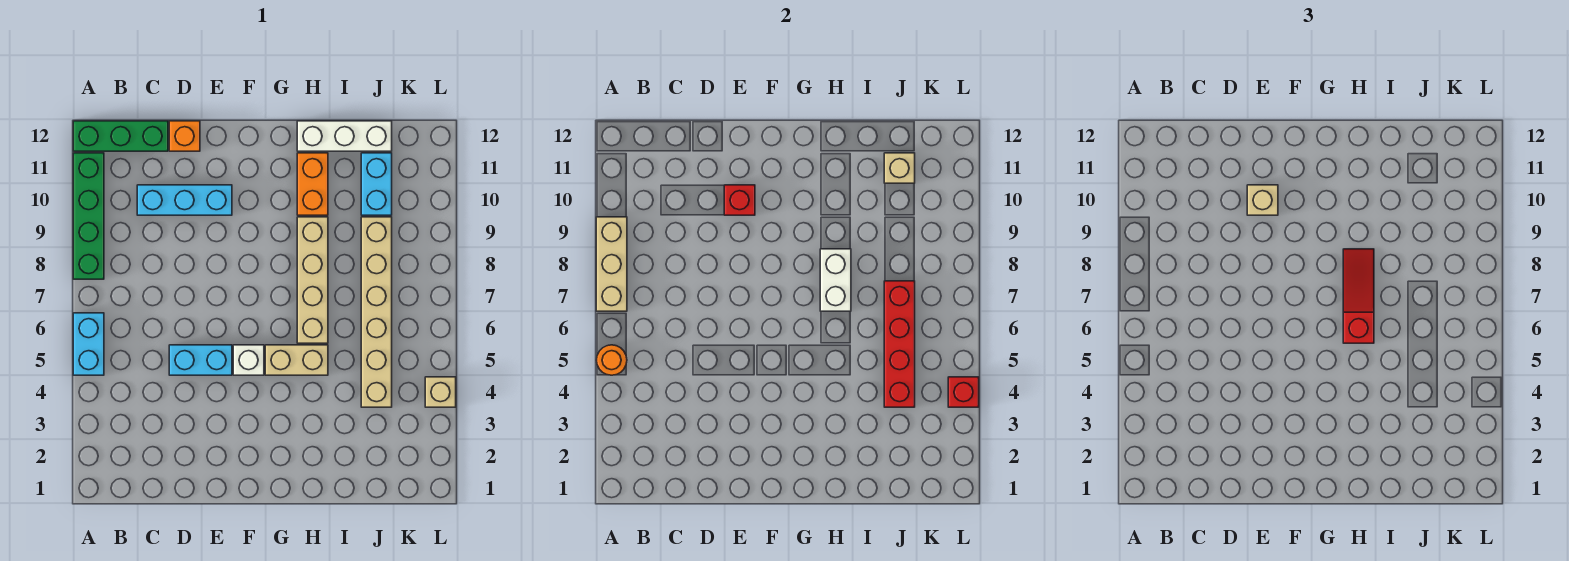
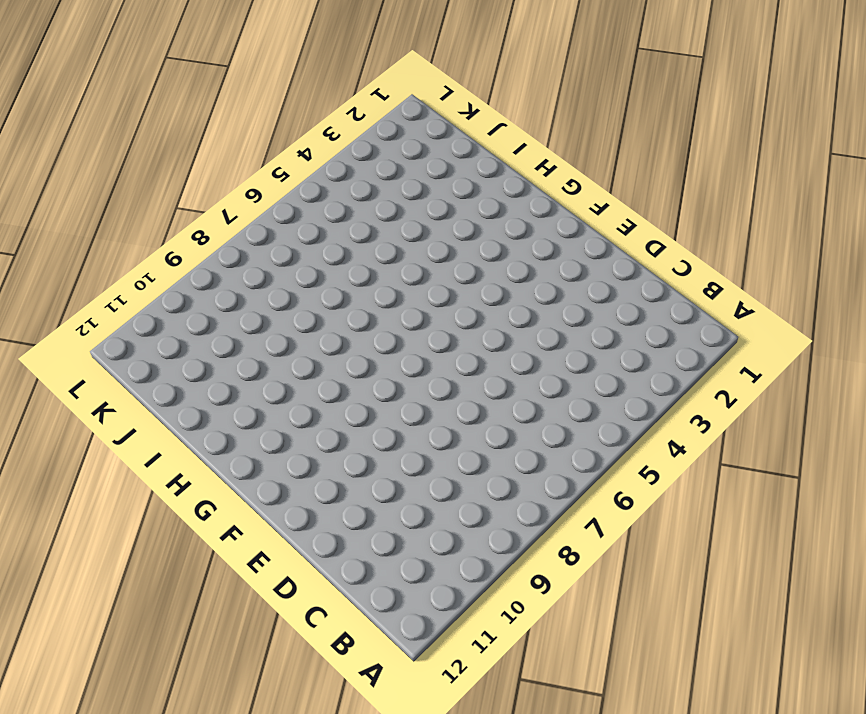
none -> cyan brick A5:A6 level 1
none -> green brick A8:A11 level 1
none -> green brick A12:C12 level 1

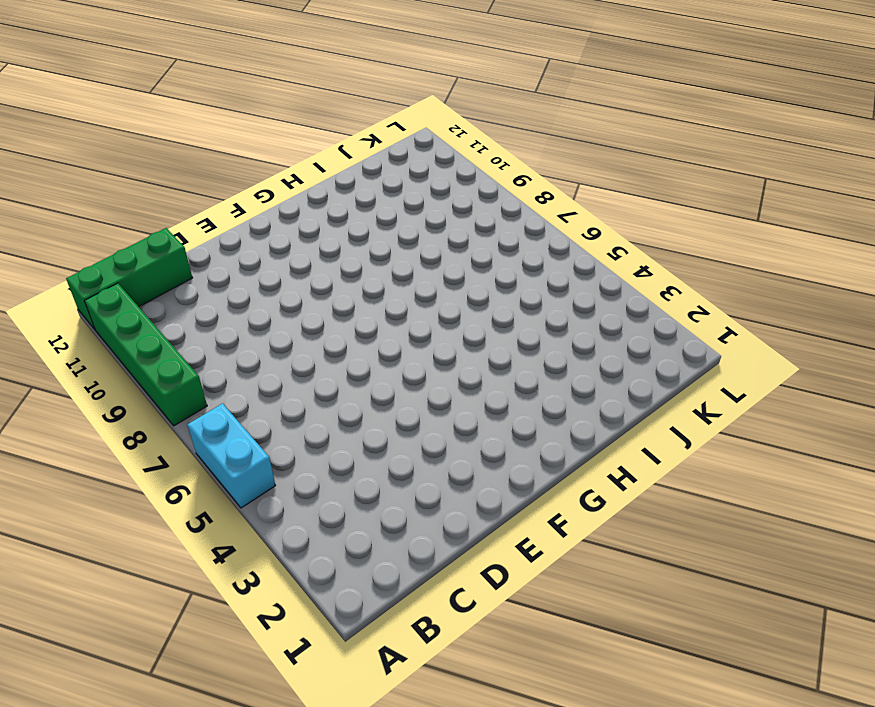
none -> cyan brick C10:E10 level 1
none -> cyan brick D5:E5 level 1
none -> orange brick D12 level 1

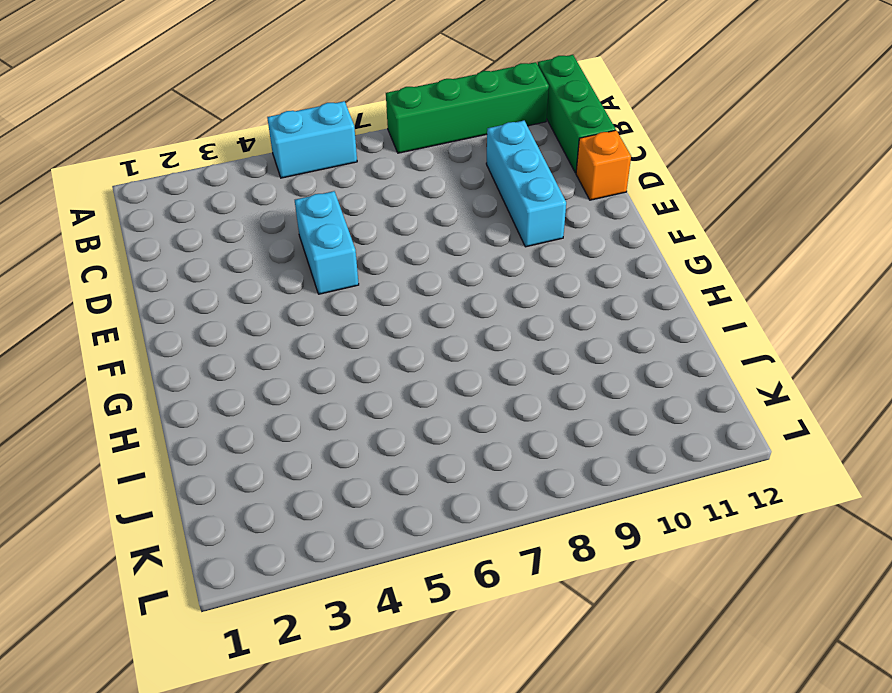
none -> white brick F5 level 1
none -> tan brick G5:H5 level 1
none -> tan brick H6:H9 level 1

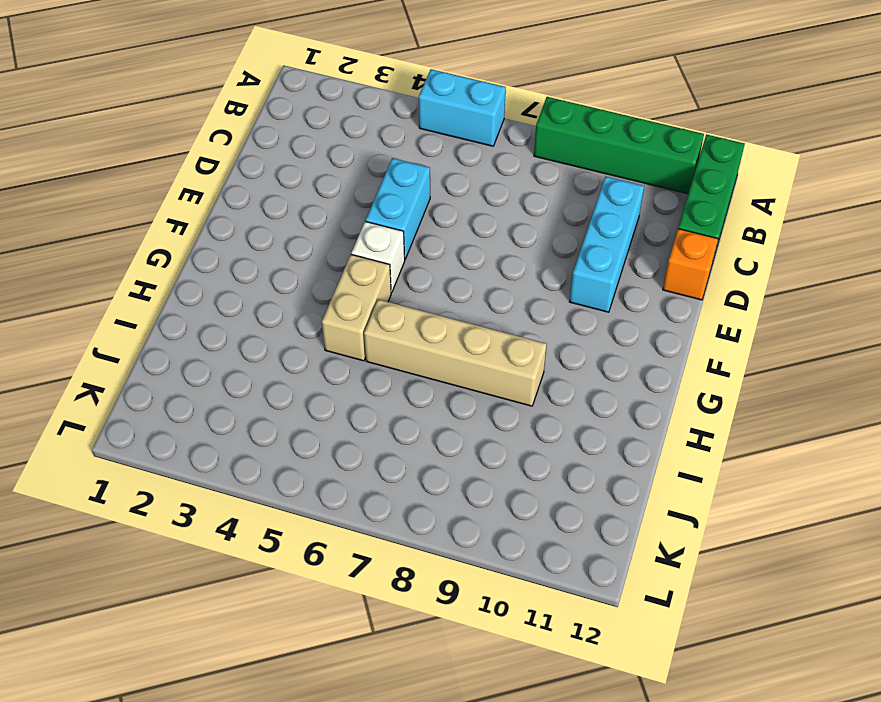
none -> orange brick H10:H11 level 1
none -> white brick H12:J12 level 1
none -> tan brick J4:J9 level 1

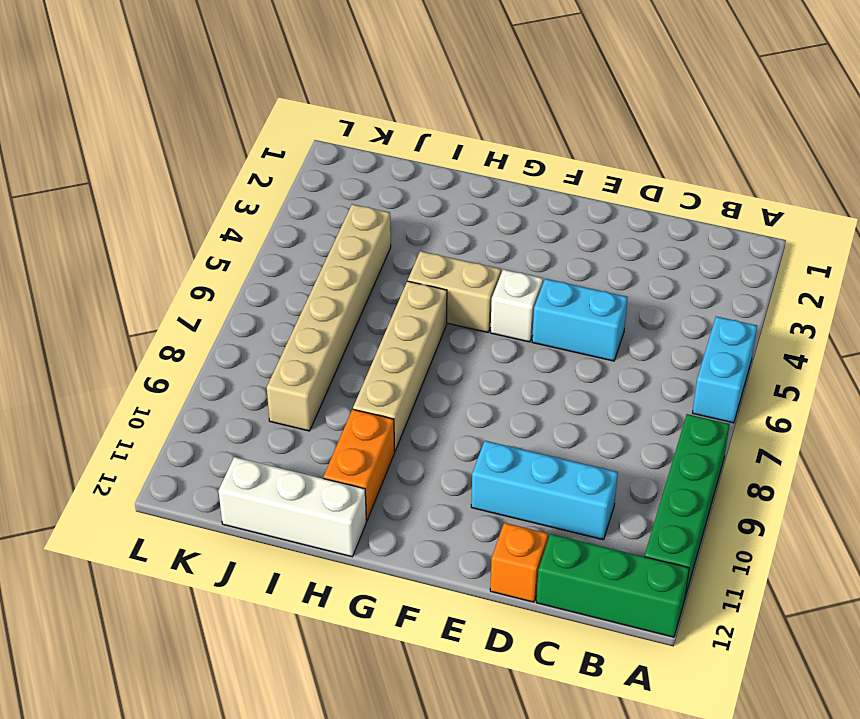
none -> cyan brick J10:J11 level 1
none -> tan brick L4 level 1
none -> orange round brick A5 level 2

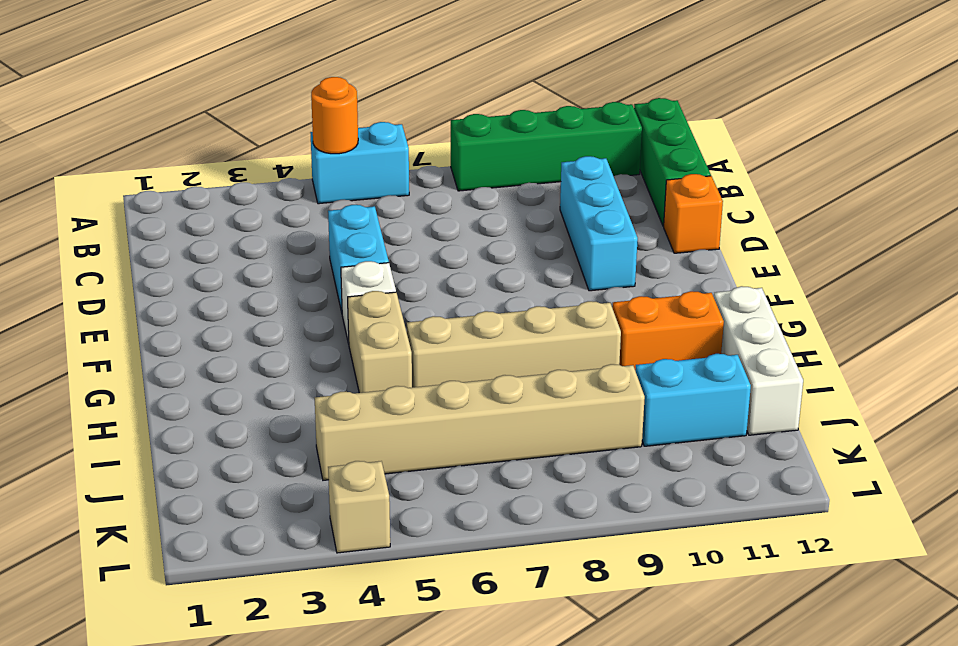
none -> tan brick A7:A9 level 2
none -> red brick E10 level 2
none -> white brick H7:H8 level 2

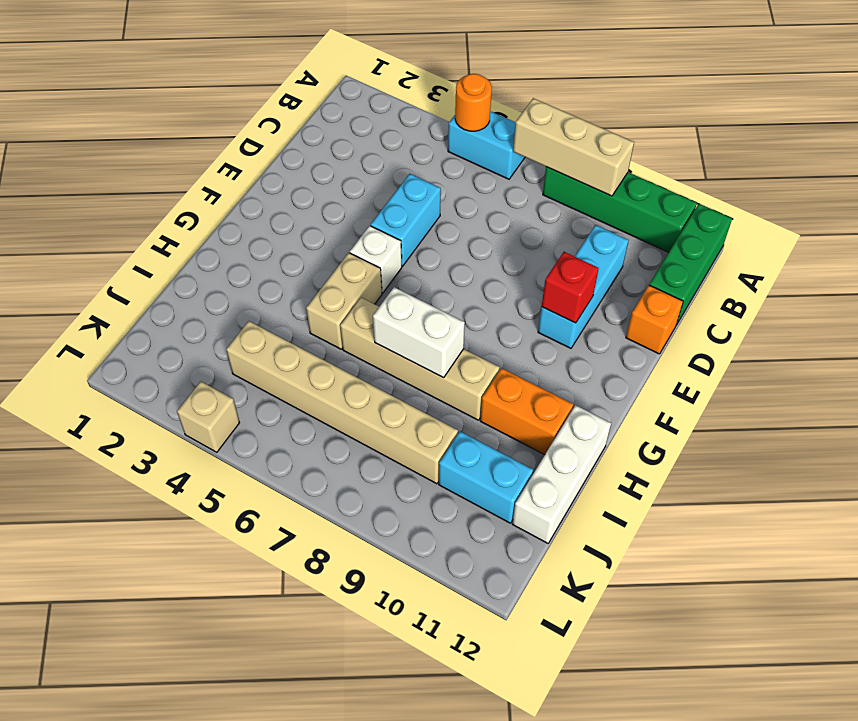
none -> red brick J4:J7 level 2
none -> tan brick J11 level 2
none -> red brick L4 level 2

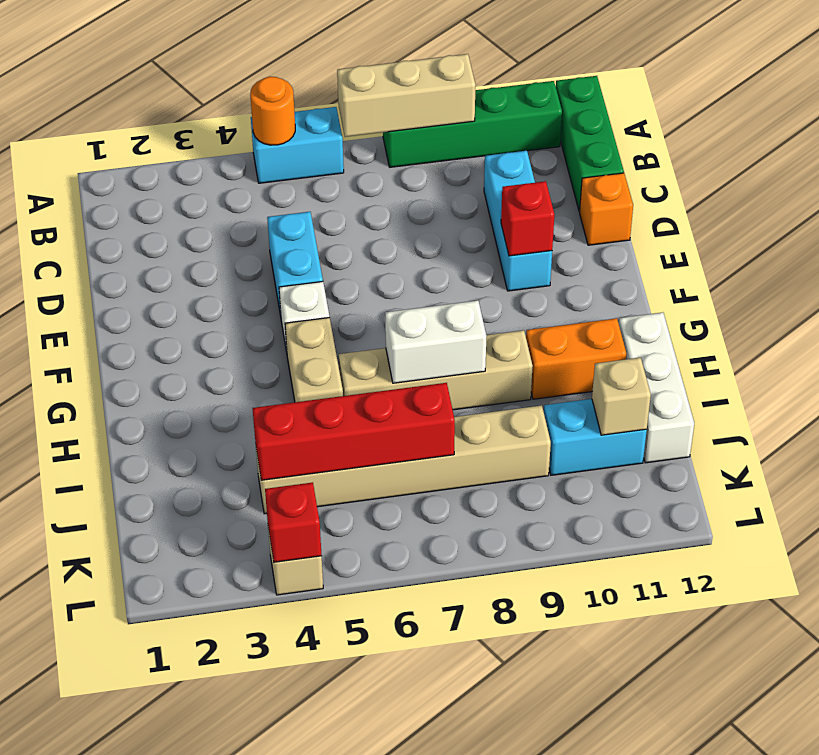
none -> tan brick E10 level 3
none -> red slope H6:H8 level 3 top 6

